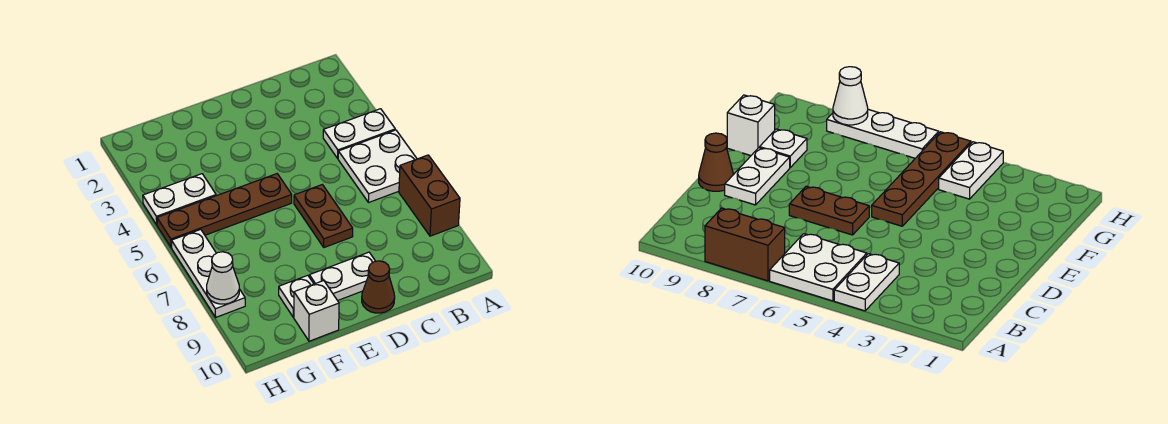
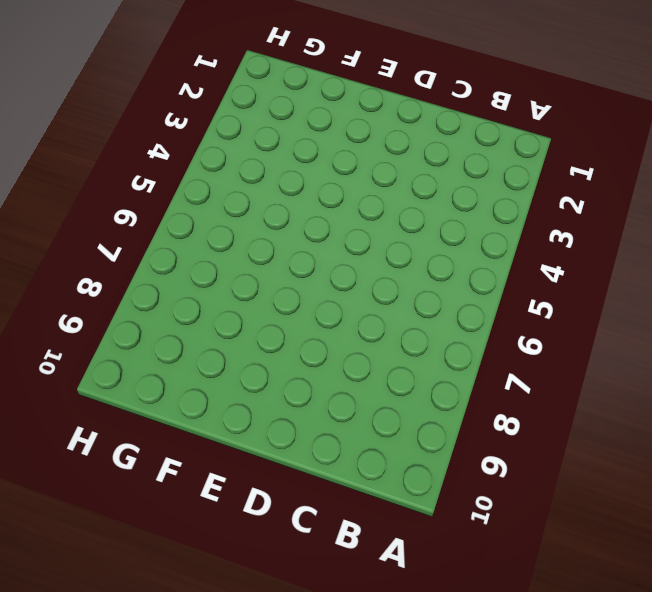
none -> white plate A4:B4 level 1
none -> white plate A5:B6 level 1
none -> brown brick A7:A8 level 1

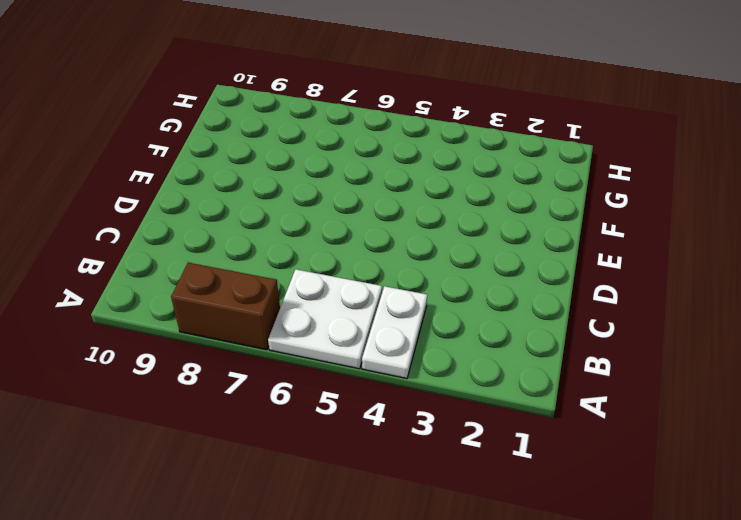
none -> brown plate D6:D7 level 1
none -> white plate D9:E9 level 1
none -> brown cone D10 level 1

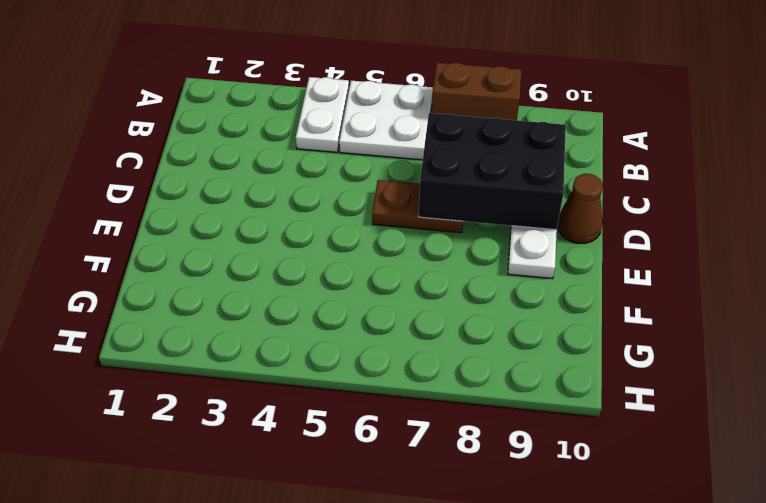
black brick C7:D9 level 2 -> none
none -> brown plate E5:H5 level 1
none -> white plate F9 level 1
none -> white brick F10 level 1

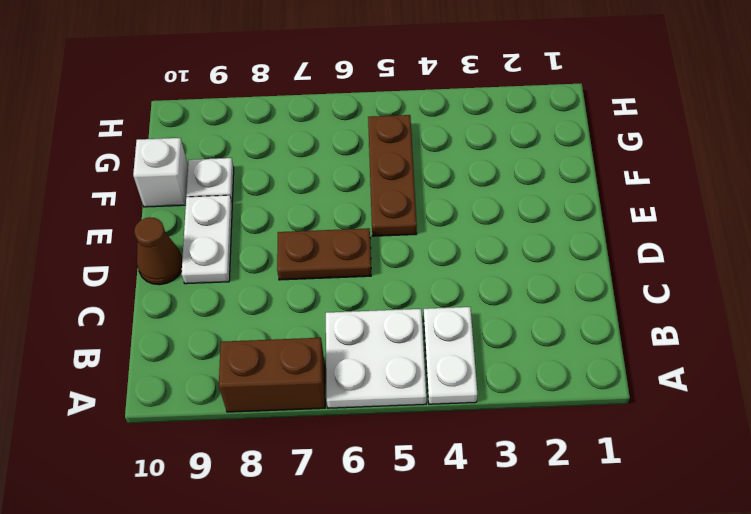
brown plate E5:G5 level 1 -> brown plate E5:H5 level 1
none -> white plate G4:H4 level 1
none -> white plate H6:H8 level 1
none -> white cone H8 level 2

